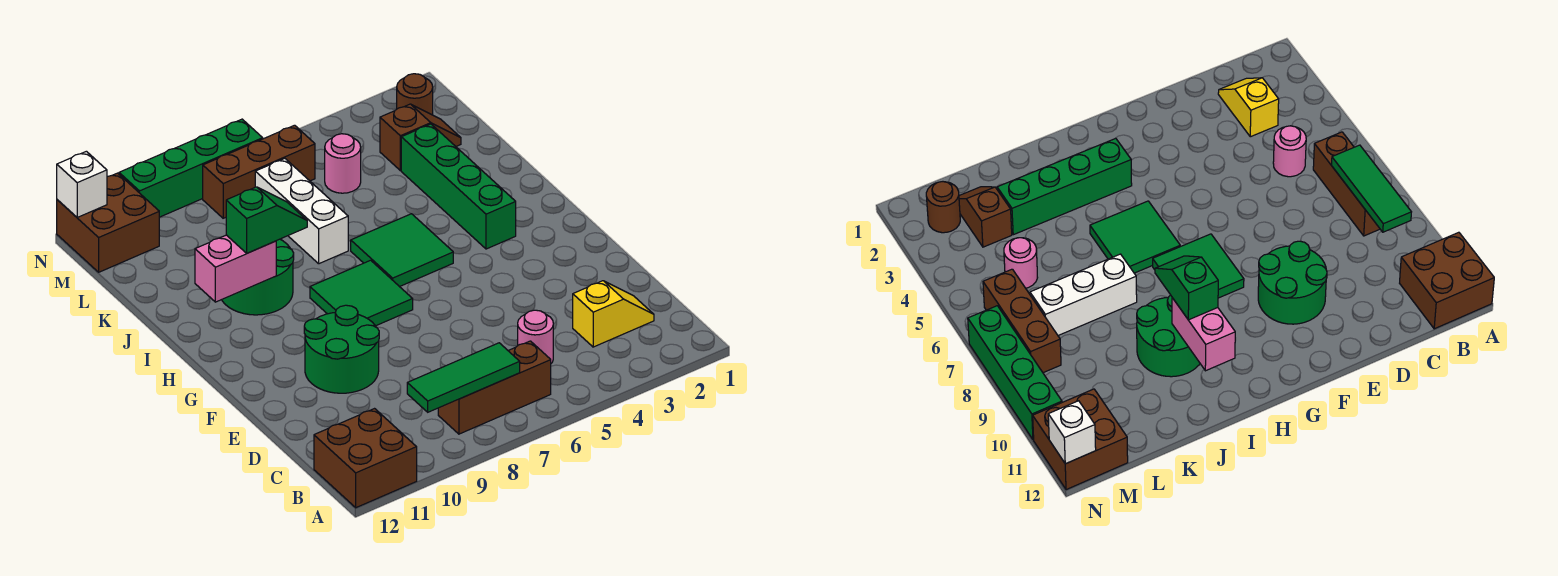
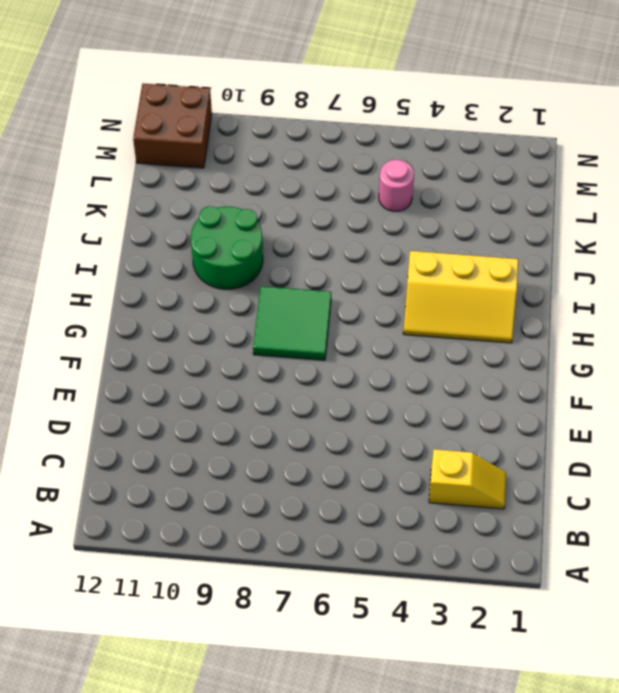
yellow slope H2:I4 level 1 top I -> green brick H3:K3 level 1
none -> brown brick A11:B12 level 1
none -> brown brick B6:B8 level 1
none -> pink round brick C5 level 1

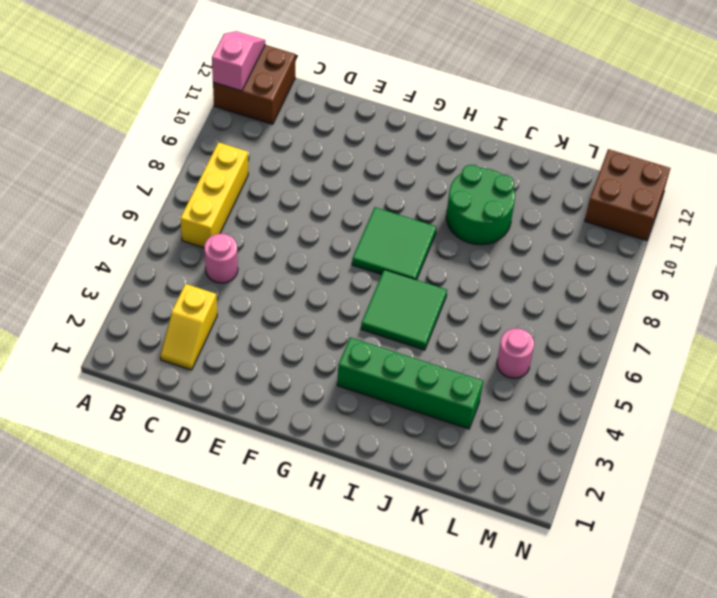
pink slope A11:A12 level 2 top 11 -> none
yellow brick B6:B8 level 1 -> brown brick B6:B8 level 1
none -> green round brick E9:F10 level 1
none -> white brick J7:L7 level 1
none -> brown slope L2:L3 level 1 top 3

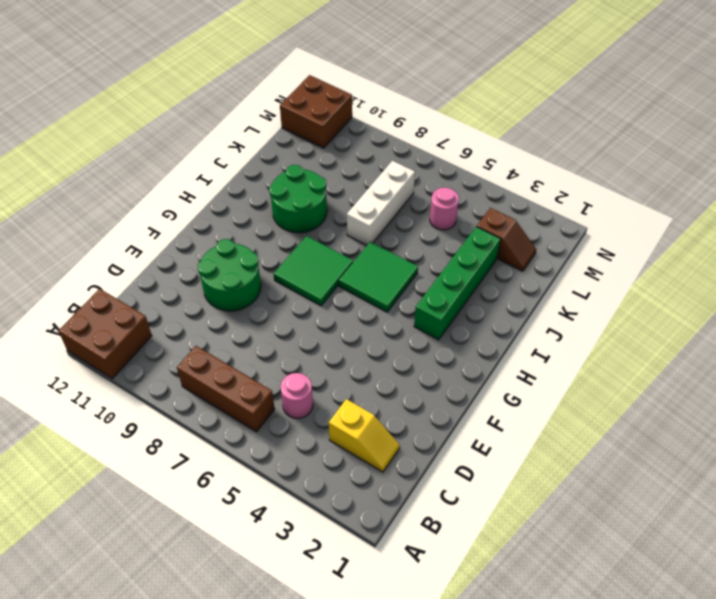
none -> brown round brick M2 level 1
none -> brown brick M6:M8 level 1
none -> green brick N7:N10 level 1

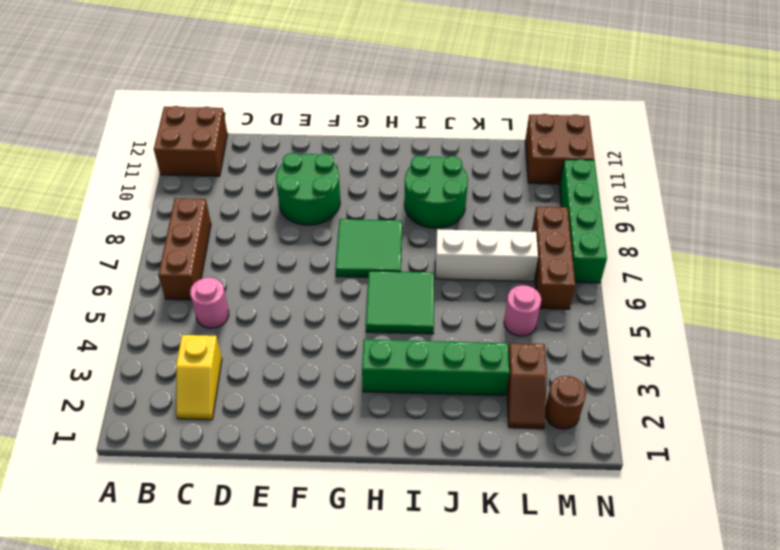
none -> green tile B7:B9 level 2
none -> pink brick I10:I11 level 2
none -> white brick N12 level 2

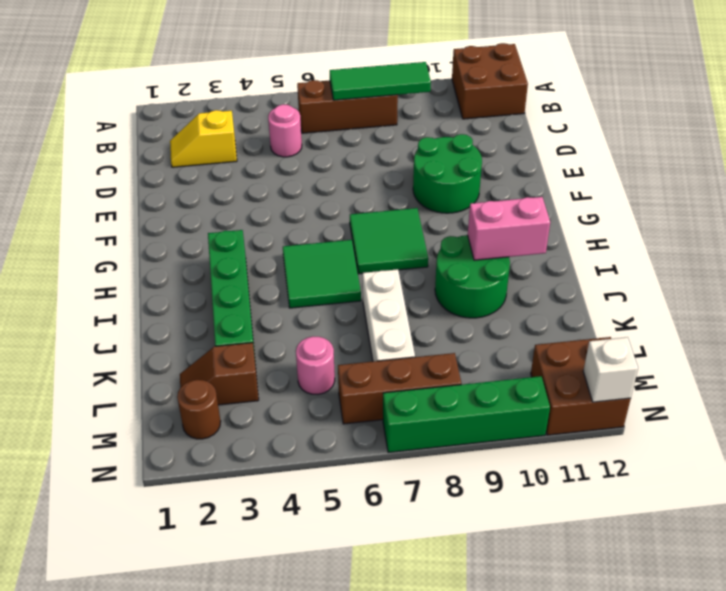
none -> green slope I9:I10 level 3 top 10

